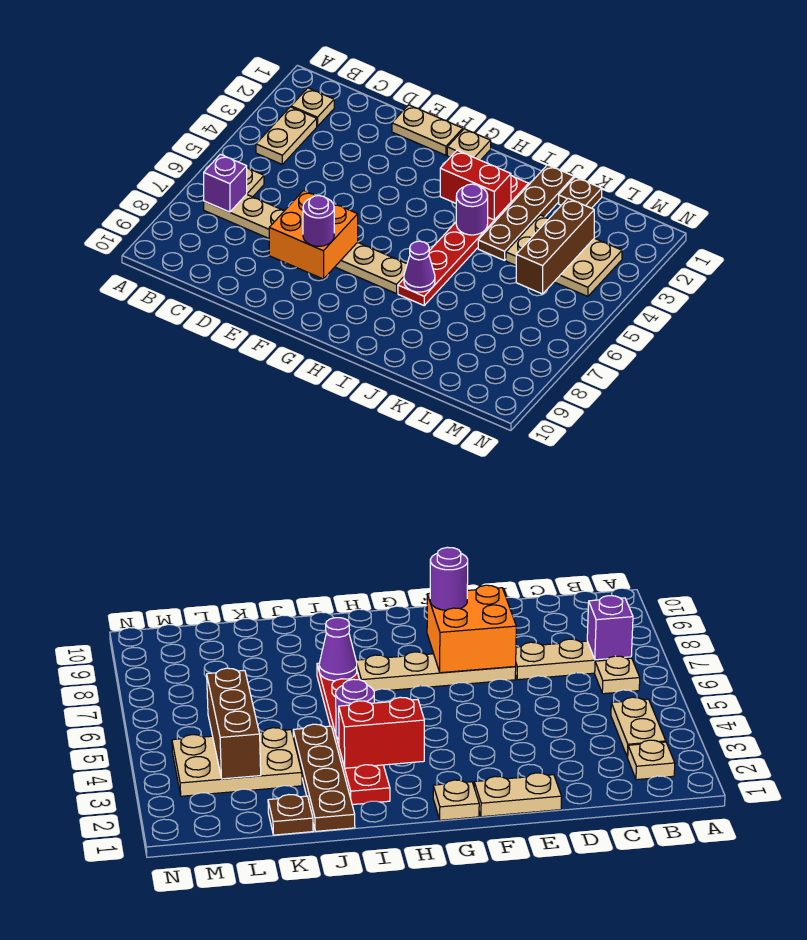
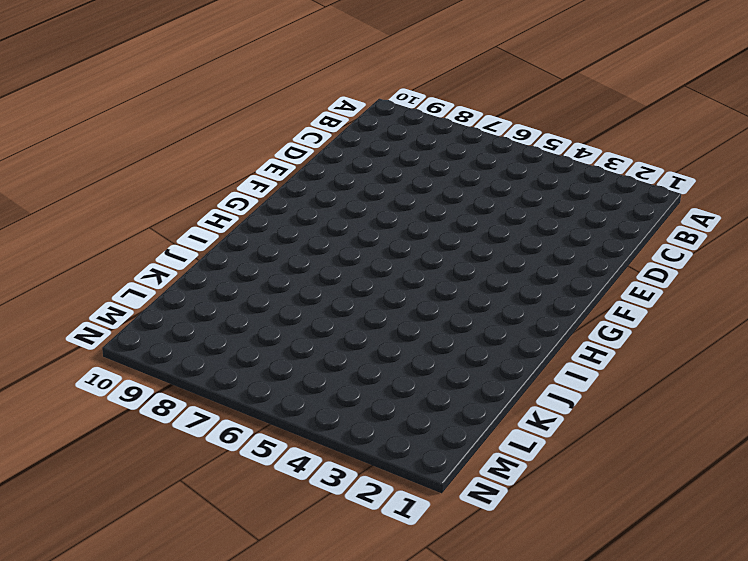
none -> tan plate B2 level 1
none -> tan plate B3:B4 level 1
none -> tan plate B6 level 1

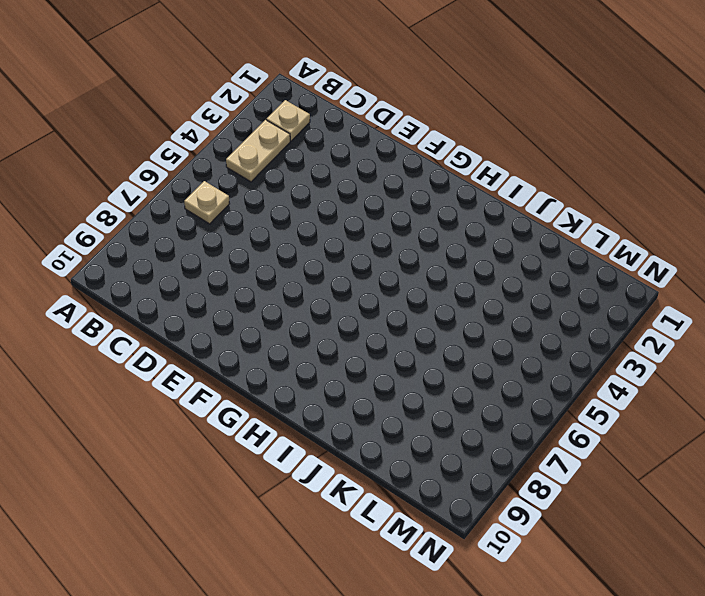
none -> tan plate B7:D7 level 1
none -> tan plate E1:F1 level 1
none -> tan plate E7:H7 level 1

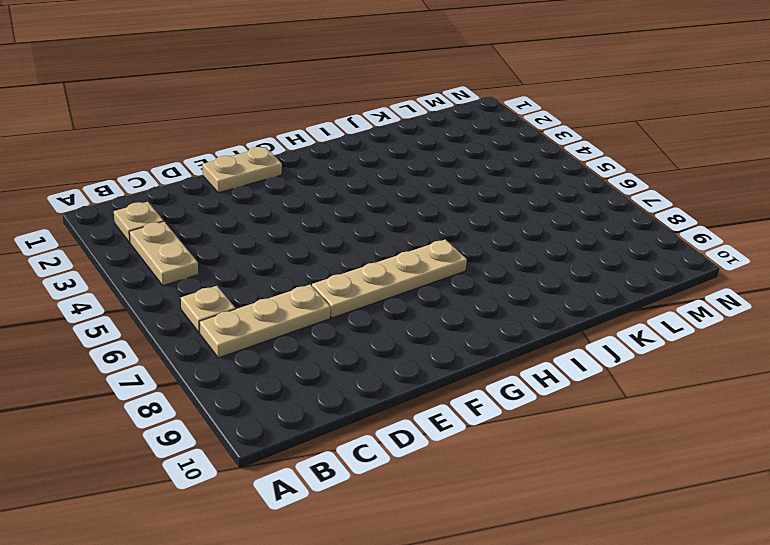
none -> tan plate G1 level 1
none -> red plate I2:I7 level 1
none -> brown plate J1:J4 level 1

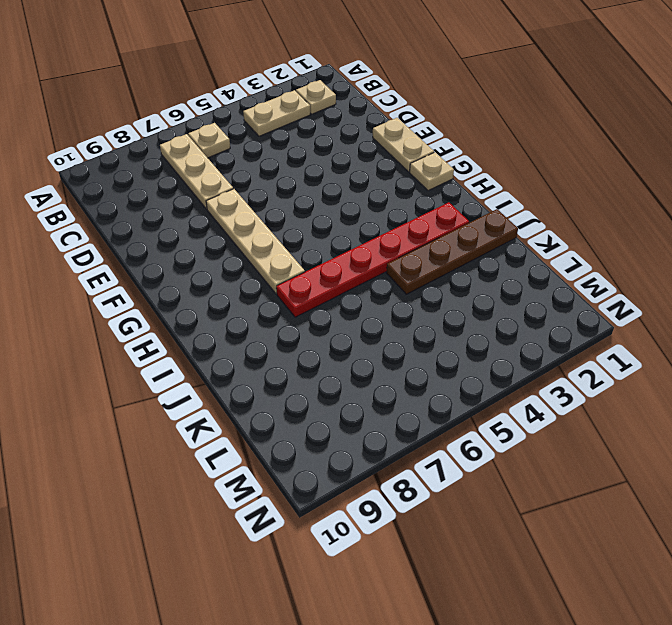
none -> brown plate K1 level 1
none -> tan plate K3:M4 level 1
none -> purple brick B7 level 2

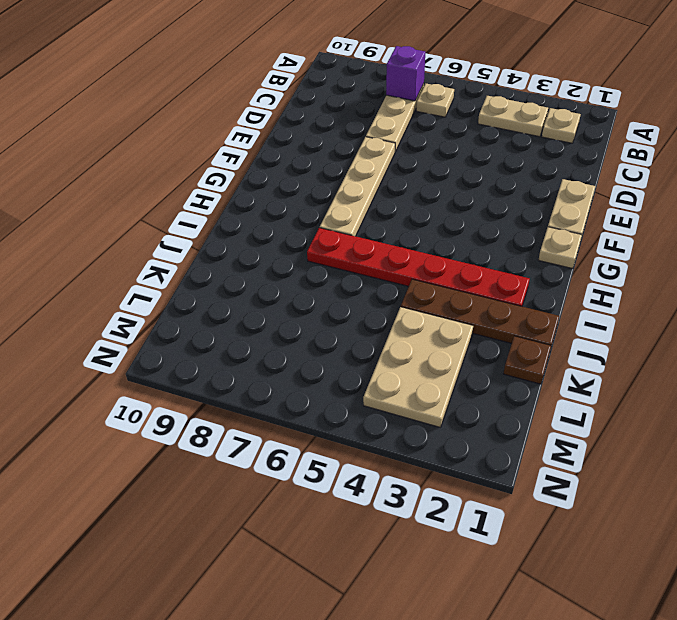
none -> orange brick E7:F8 level 2
none -> red brick H3:I3 level 2
none -> purple round brick I4 level 2

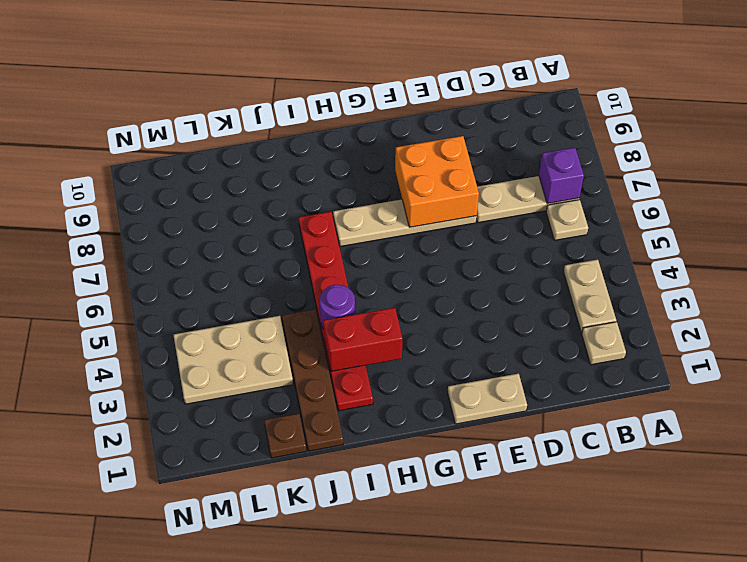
none -> tan plate G1 level 1
none -> purple cone I7 level 2
none -> brown brick L3:L5 level 2

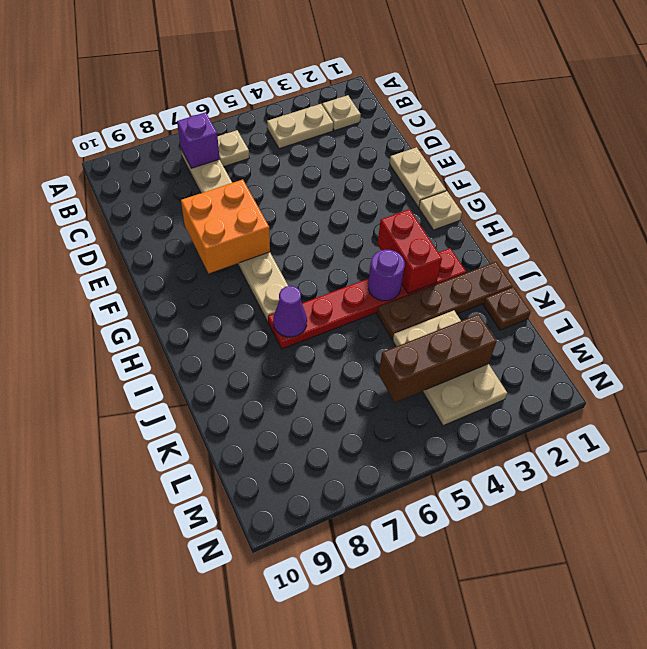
none -> purple round brick F8 level 3

